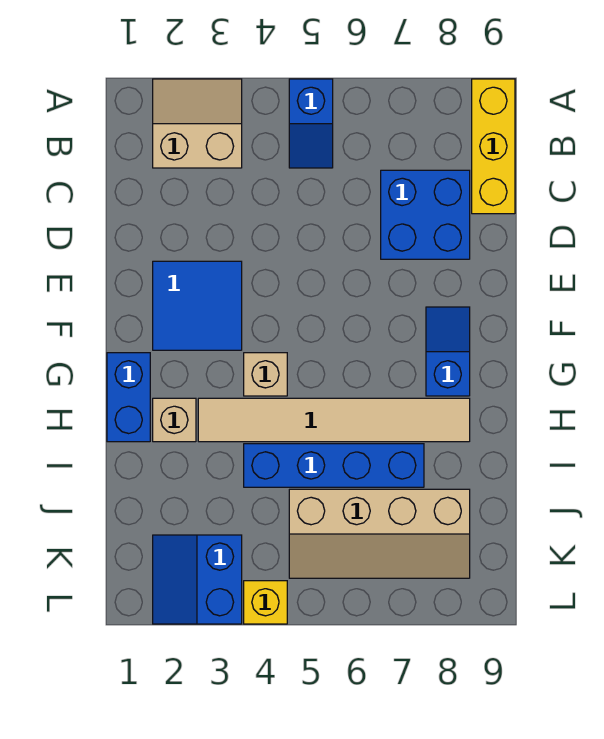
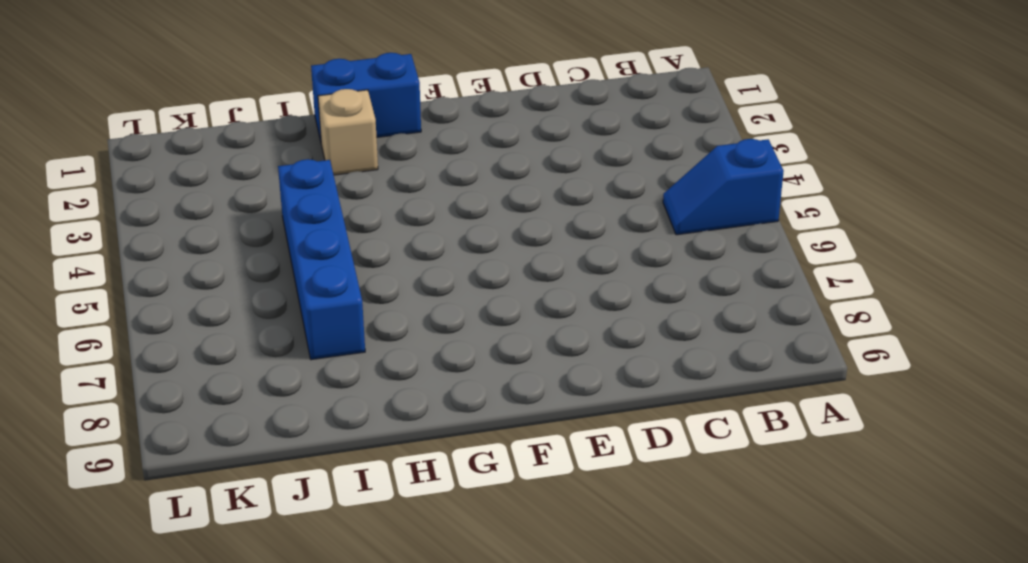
none -> tan slope A2:B3 level 1 top B
none -> yellow brick A9:C9 level 1
none -> blue brick C7:D8 level 1

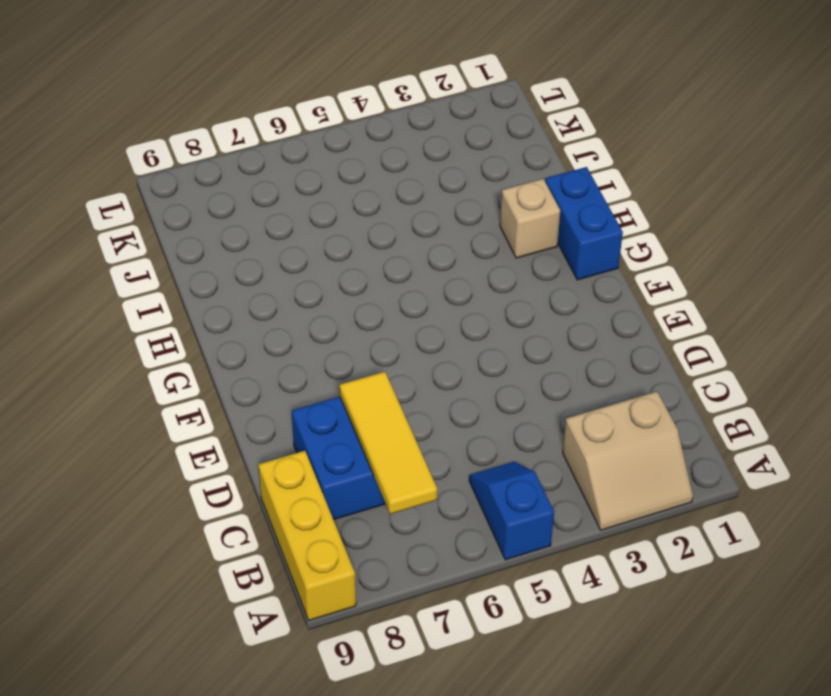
yellow tile B7:D7 level 2 -> none
none -> blue tile E2:F3 level 1
none -> blue slope F8:G8 level 1 top G
none -> tan brick G4 level 1

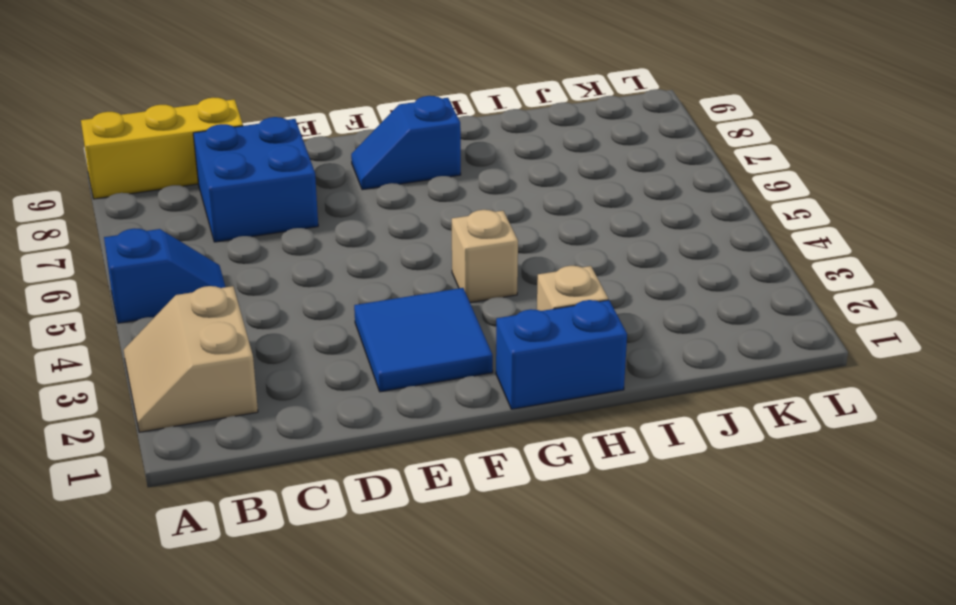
none -> tan tile H3:H8 level 1
none -> blue brick I4:I7 level 1
none -> tan slope J5:K8 level 1 top J

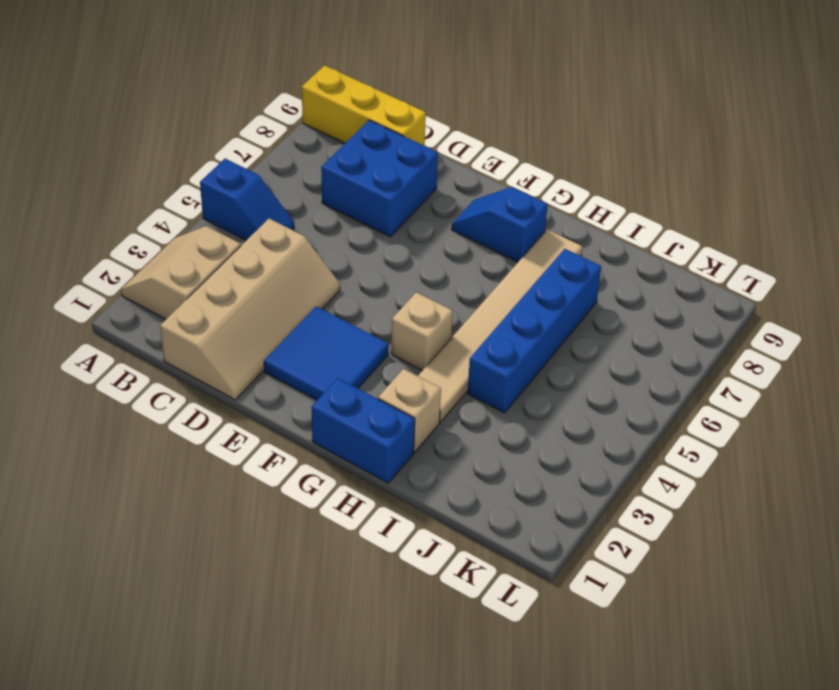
tan slope C1:D4 level 1 top C -> tan slope J5:K8 level 1 top J
none -> blue slope K2:L3 level 1 top 3
none -> yellow brick L4 level 1

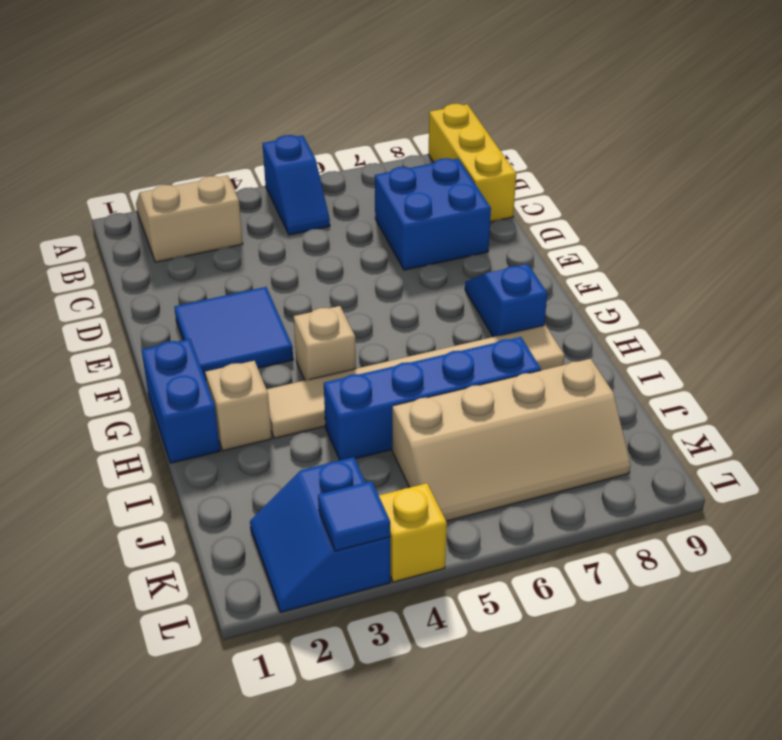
blue tile L3 level 2 -> none

